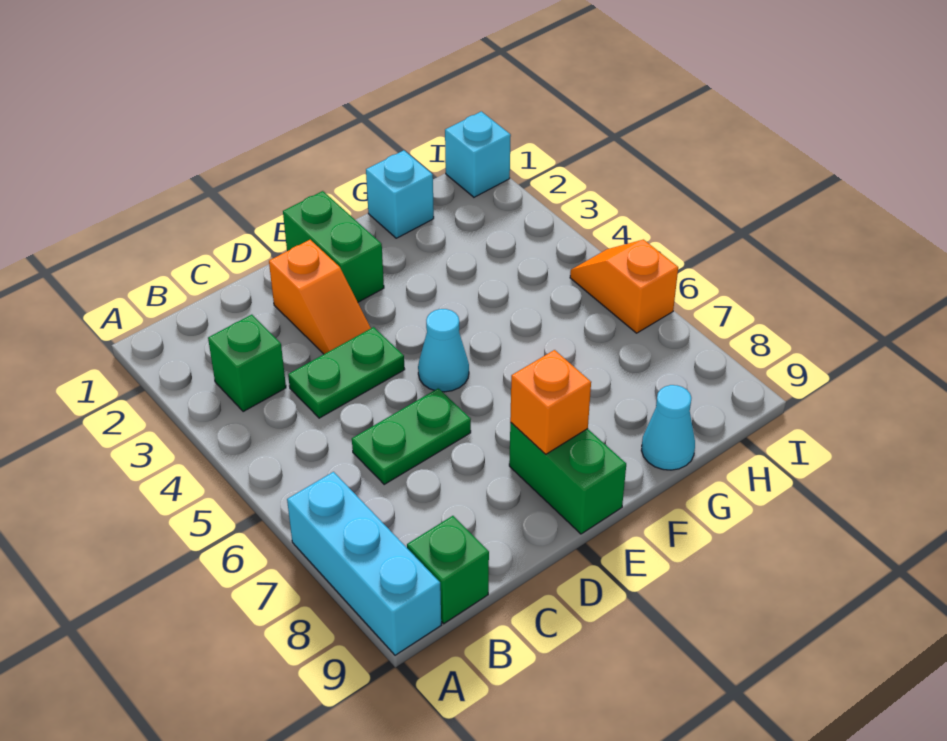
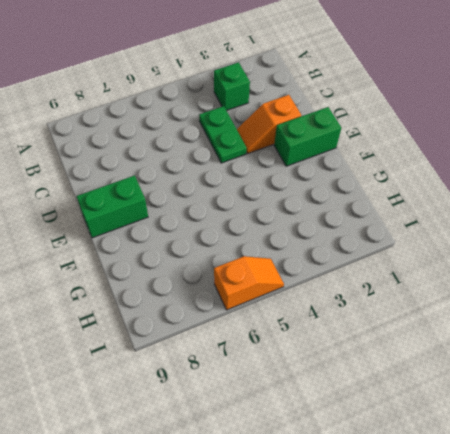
none -> cyan brick A7:A9 level 1
none -> green brick B9 level 1
none -> green plate C6:D6 level 1

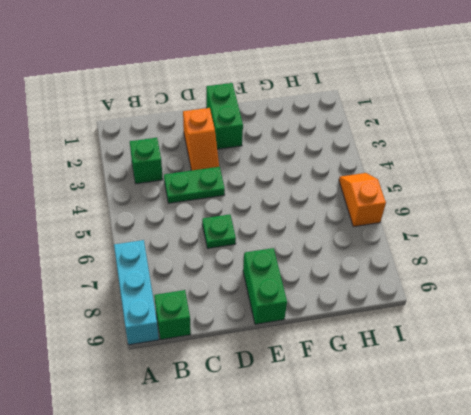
green plate D6 level 1 -> green plate C6:D6 level 1
none -> cyan cone E5 level 1
none -> cyan brick G1 level 1
none -> cyan cone G9 level 1

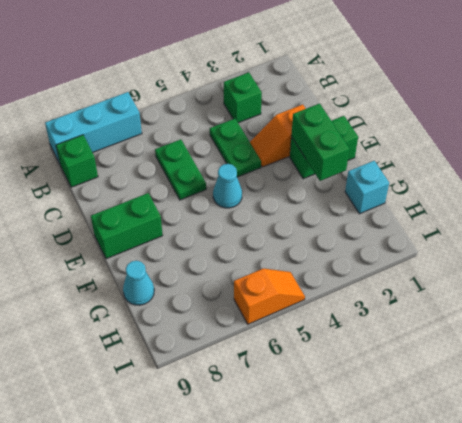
green brick E2:F2 level 2 -> none
none -> cyan brick I1 level 1
none -> orange brick E8 level 2

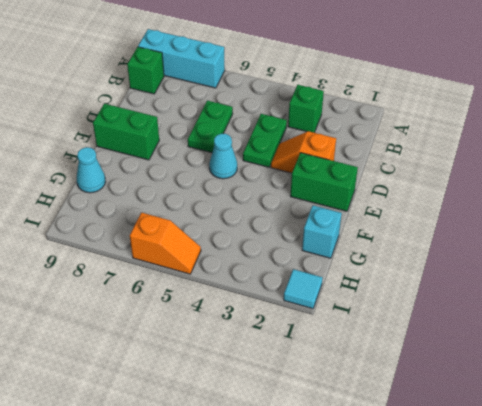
cyan tile I1 level 1 -> cyan brick I1 level 1
none -> orange brick E8 level 2

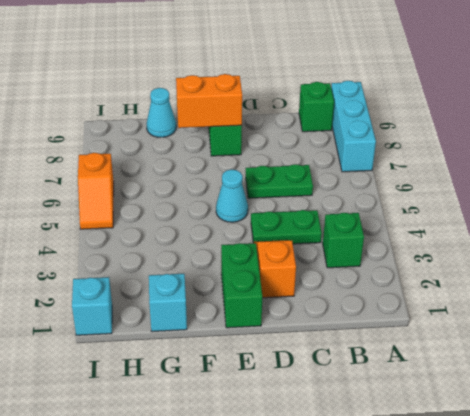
orange brick E8:F8 level 2 -> orange brick E8 level 2

